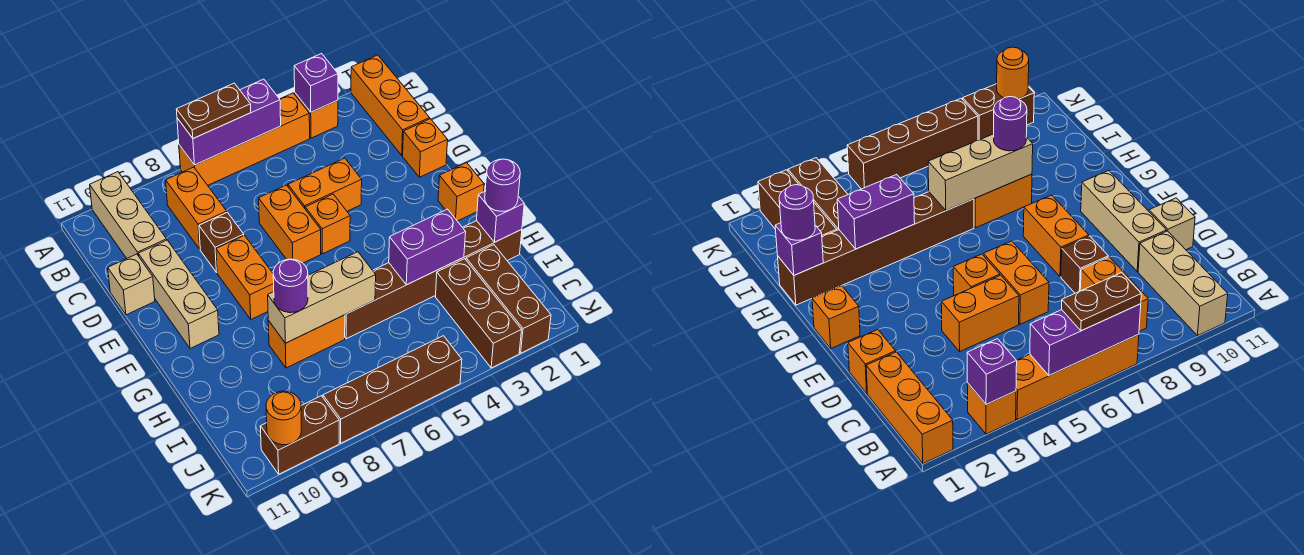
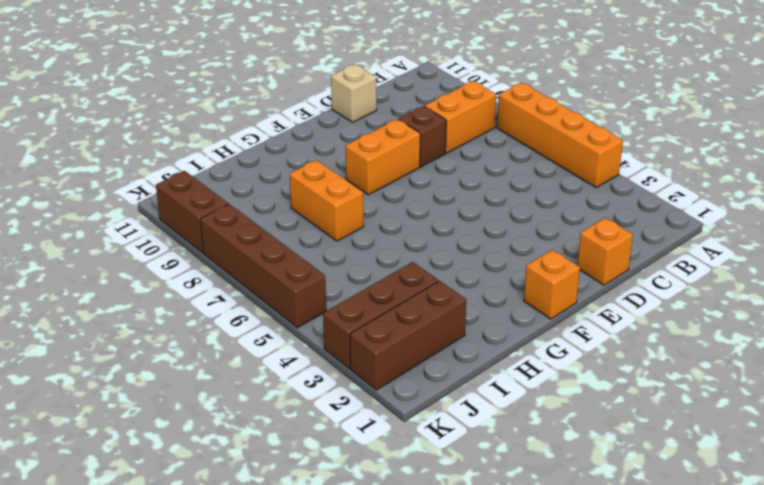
none -> orange brick A1:C1 level 1
none -> orange brick A3 level 1
none -> tan brick A10:C10 level 1

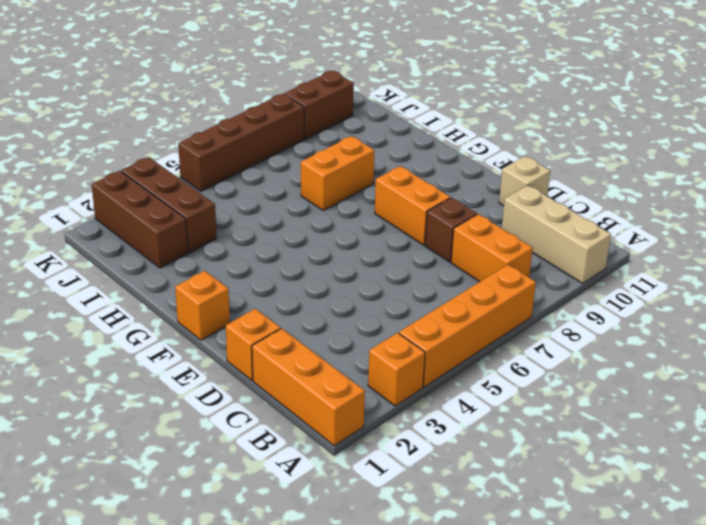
none -> orange brick D4:D5 level 1
none -> orange brick D6:E6 level 1
none -> tan brick D10:F10 level 1

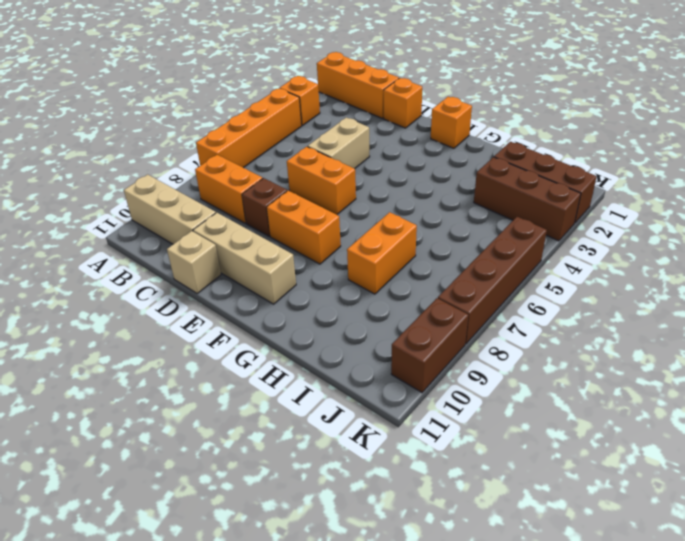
tan brick D4:D5 level 1 -> orange brick D4:D5 level 1
none -> orange brick E5 level 1
none -> brown brick H1:H6 level 1
none -> purple brick A3 level 2

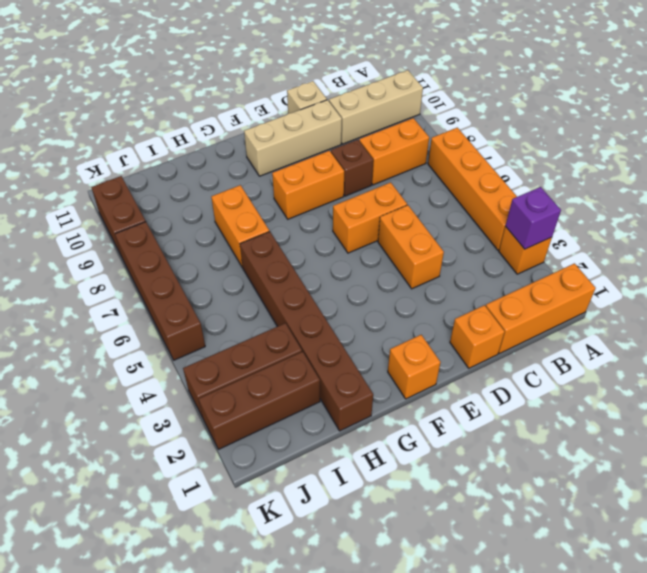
none -> orange brick E5 level 1
none -> purple brick A5:A7 level 2
none -> purple brick H1 level 2

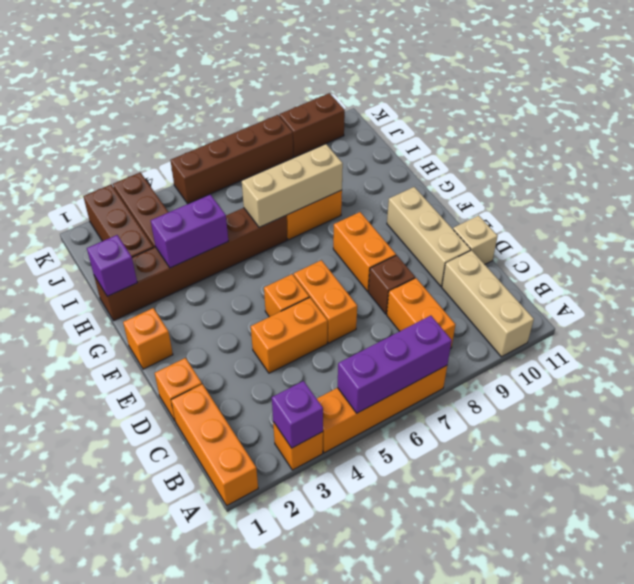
none -> orange round brick K10 level 2
none -> brown plate A6:A7 level 3
none -> purple round brick H1 level 3

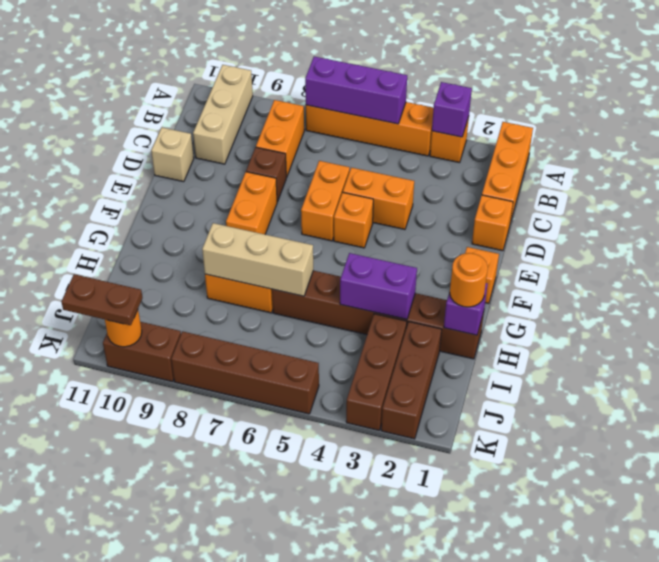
orange round brick H1 level 3 -> purple round brick H1 level 3
brown plate K10:K11 level 3 -> brown plate A6:A7 level 3
none -> tan brick D10:F10 level 1
none -> purple round brick H8 level 3

